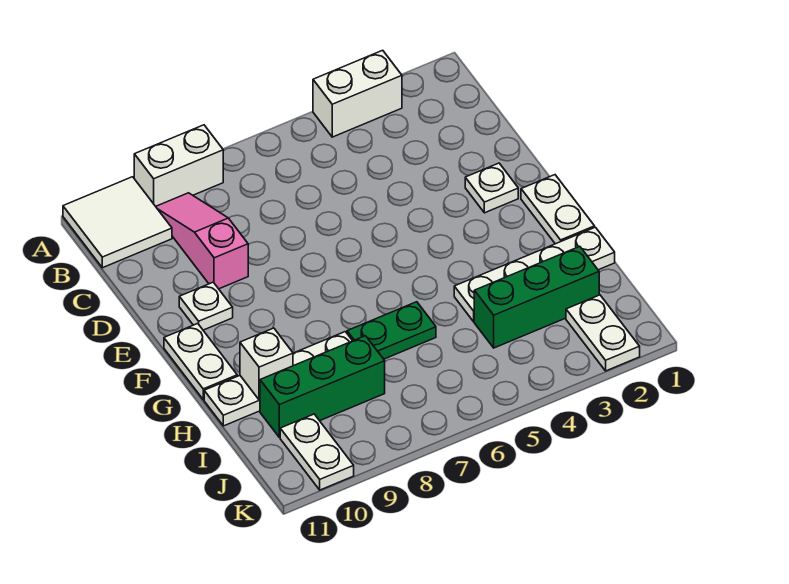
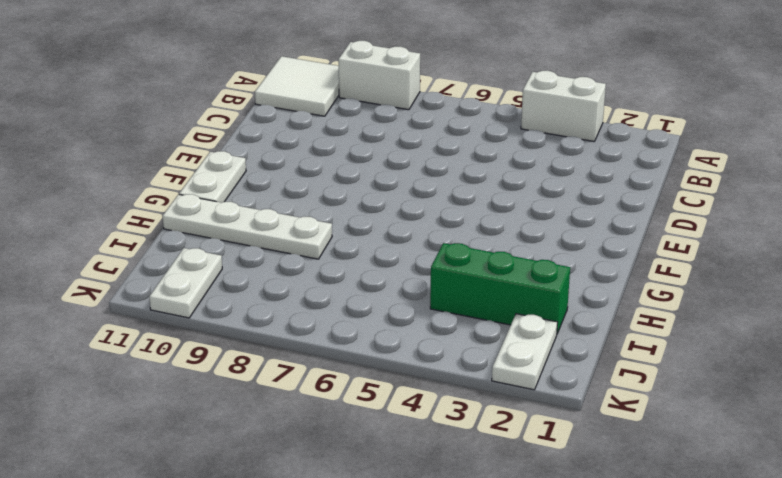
none -> pink slope B9:D9 level 1 top D
none -> white plate E2 level 1
none -> white plate E10 level 1

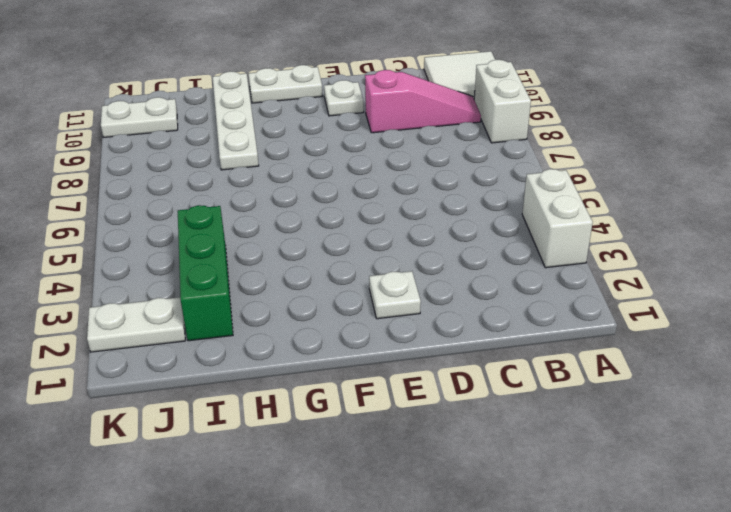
none -> white plate F1:G1 level 1
none -> white plate H1:H4 level 1
none -> green plate H6:H7 level 1

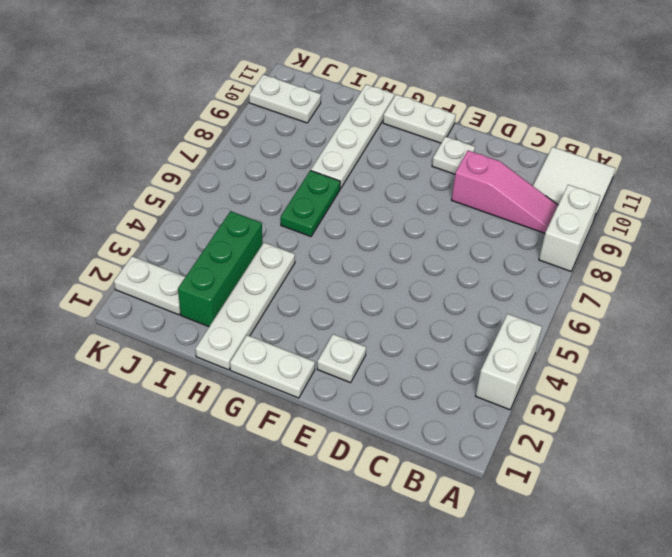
none -> green brick I8:I10 level 1
none -> white brick H10 level 2

